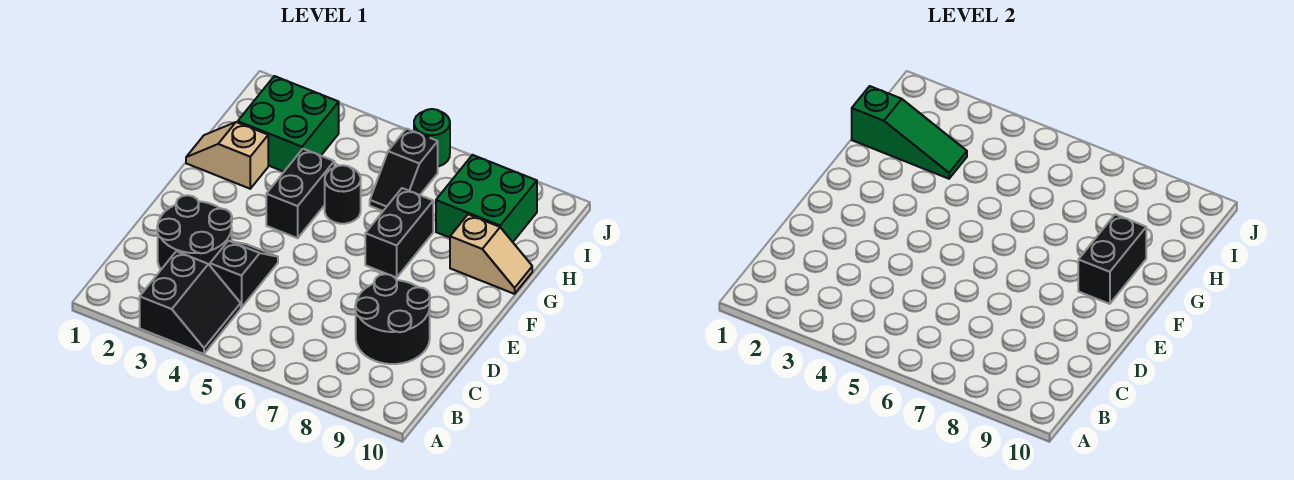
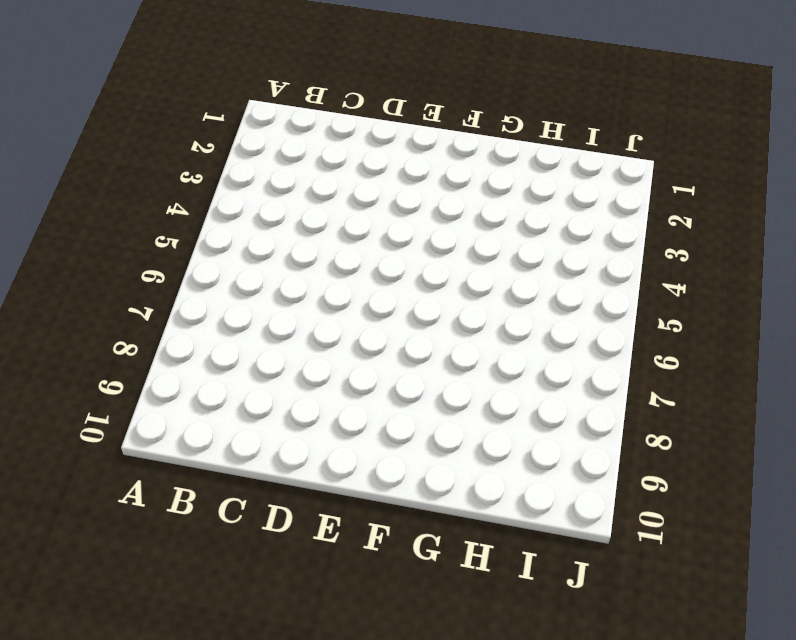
none -> black slope A3:B4 level 1 top 3
none -> black round brick C2:D3 level 1
none -> black slope C4:D4 level 1 top C

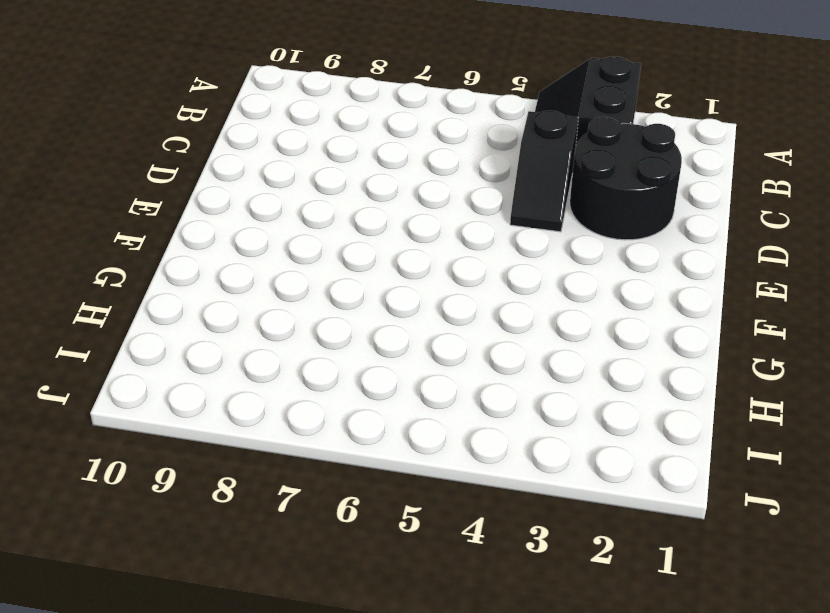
none -> black round brick C8:D9 level 1
none -> black brick F4:G4 level 1
none -> black brick F7:G7 level 1

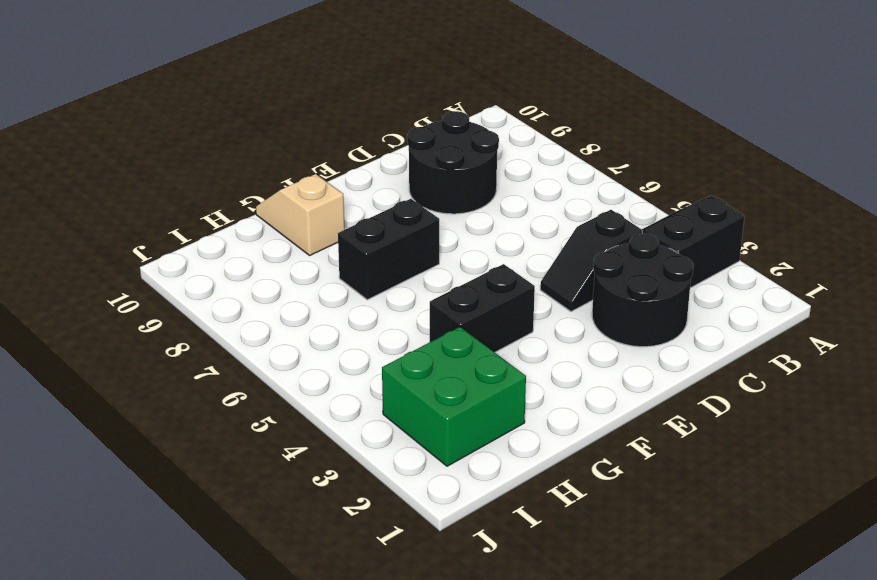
none -> tan slope G1:G2 level 1 top 2
none -> black round brick G5 level 1
none -> black slope H6:I6 level 1 top I

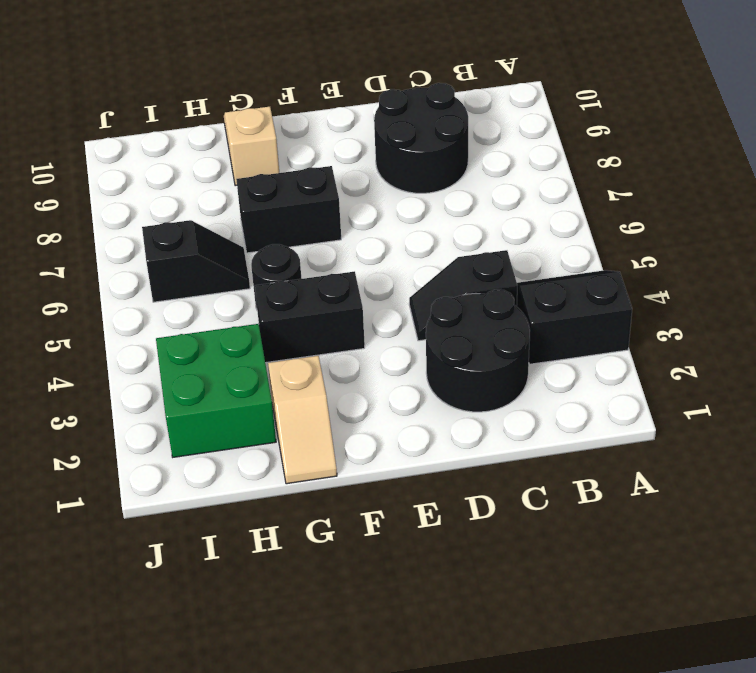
none -> green brick H8:I9 level 1
none -> green round brick J6 level 1
none -> black brick F9:G9 level 2

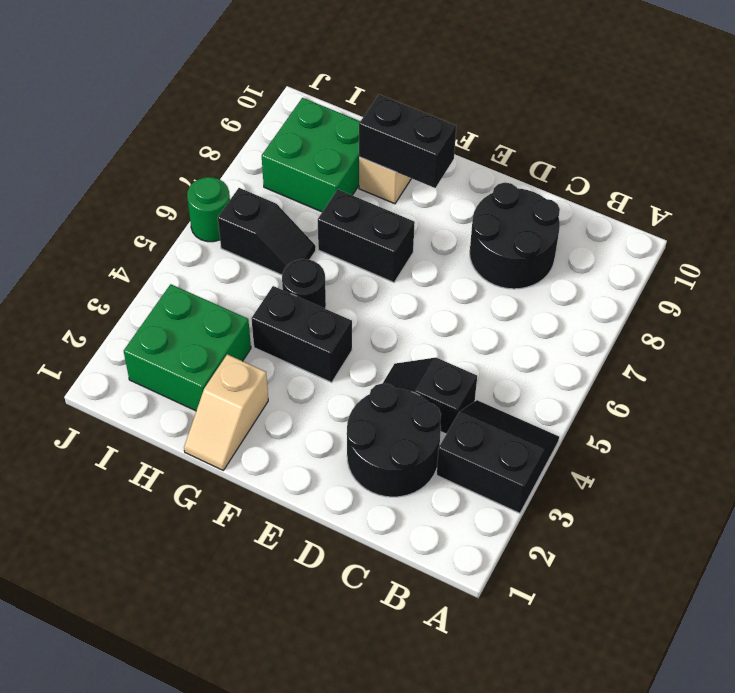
none -> green slope H1:H3 level 2 top 1

